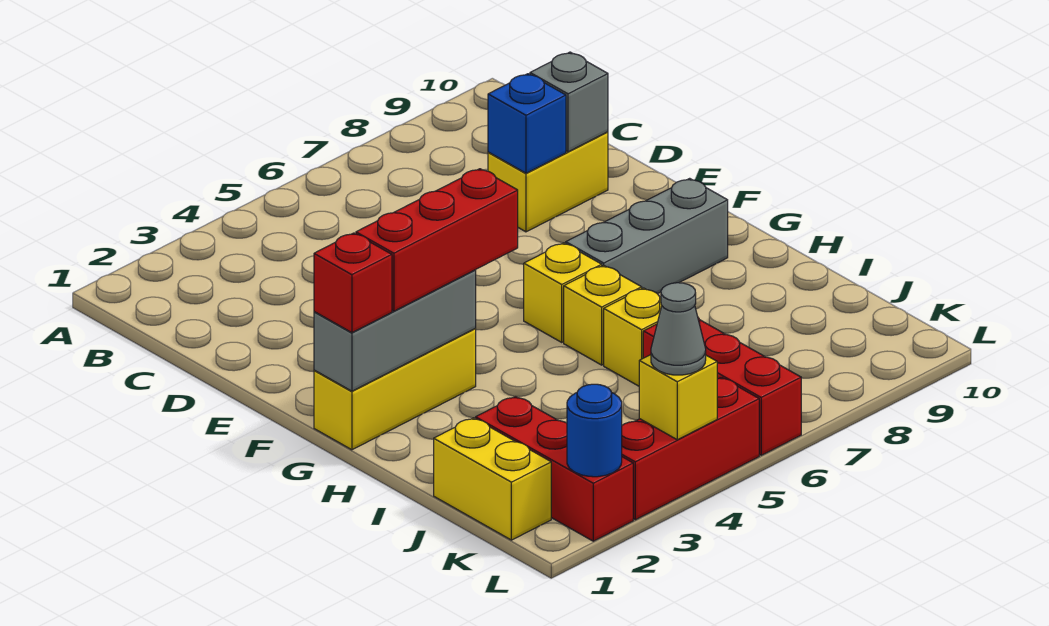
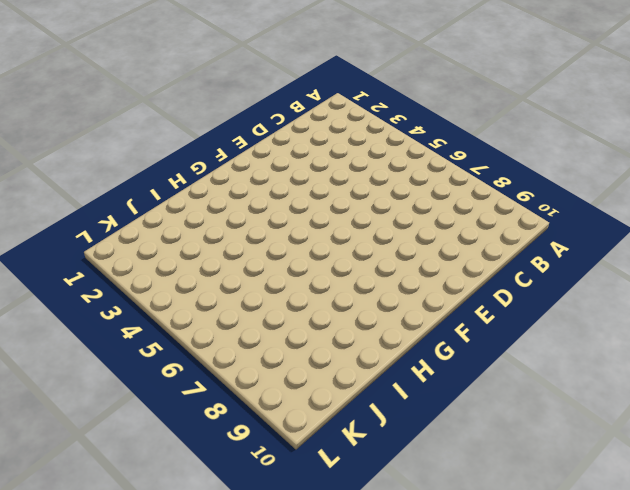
none -> yellow brick D8:D9 level 1
none -> yellow brick G1:G3 level 1
none -> yellow brick G6 level 1

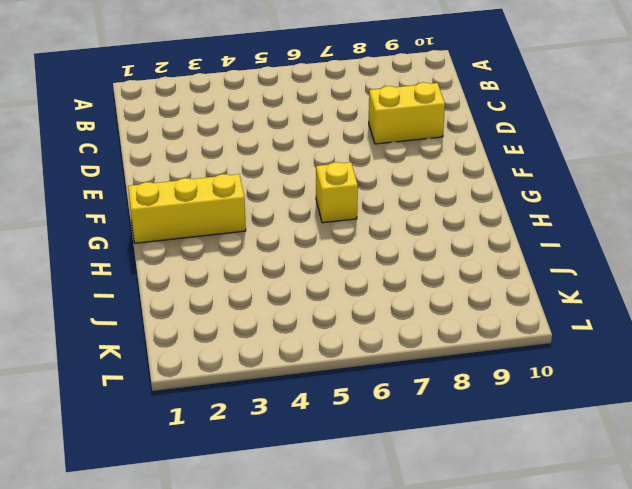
none -> grey brick G7:G9 level 1
none -> yellow brick H6 level 1
none -> yellow brick I6 level 1

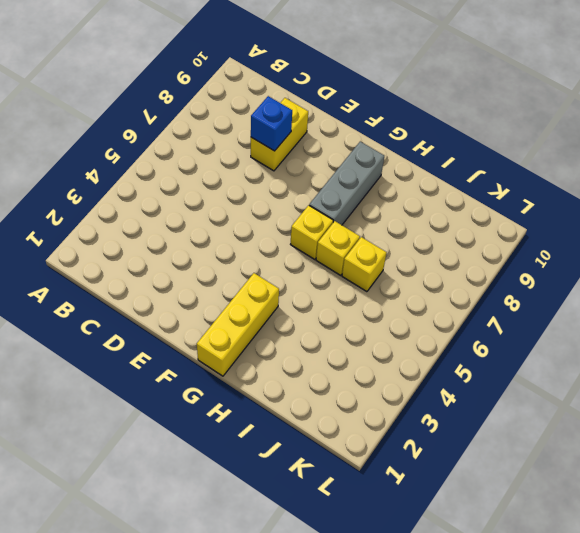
none -> yellow brick J1:K1 level 1
none -> red brick J2:L2 level 1
none -> red brick J6:L6 level 1

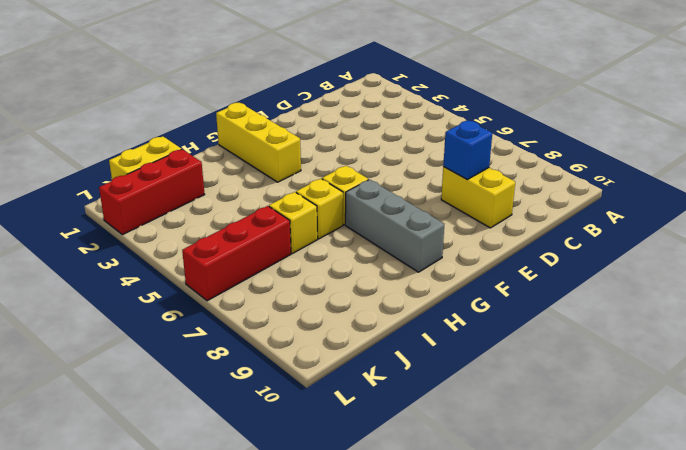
none -> red brick L3:L5 level 1
none -> grey brick D9 level 2
none -> grey brick G1:G3 level 2

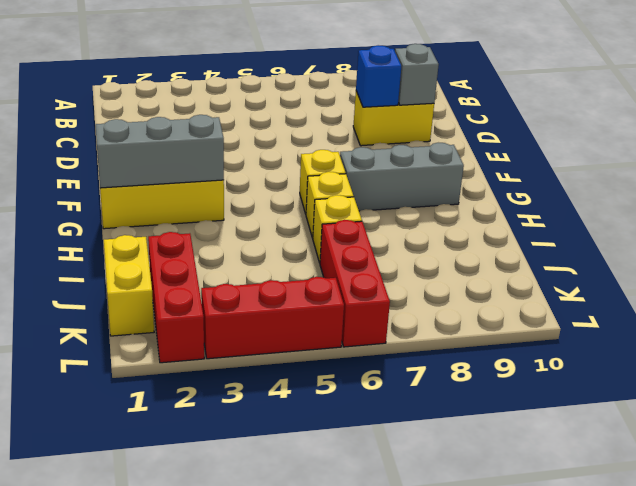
none -> blue round brick L2 level 2
none -> yellow brick L4 level 2
none -> red brick G1 level 3

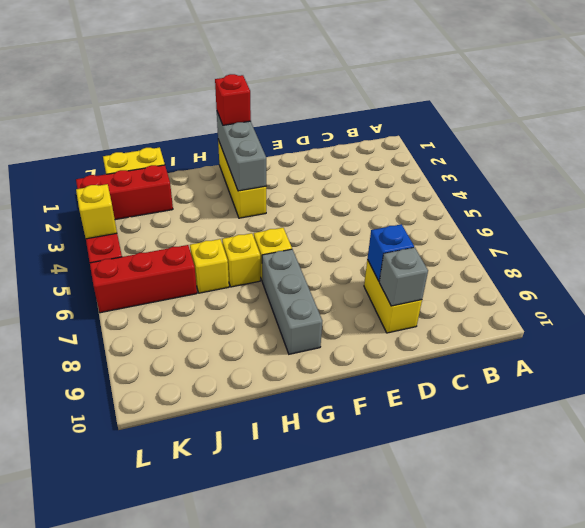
none -> blue round brick L2 level 2
none -> red brick G2:G4 level 3
none -> grey cone L4 level 3

